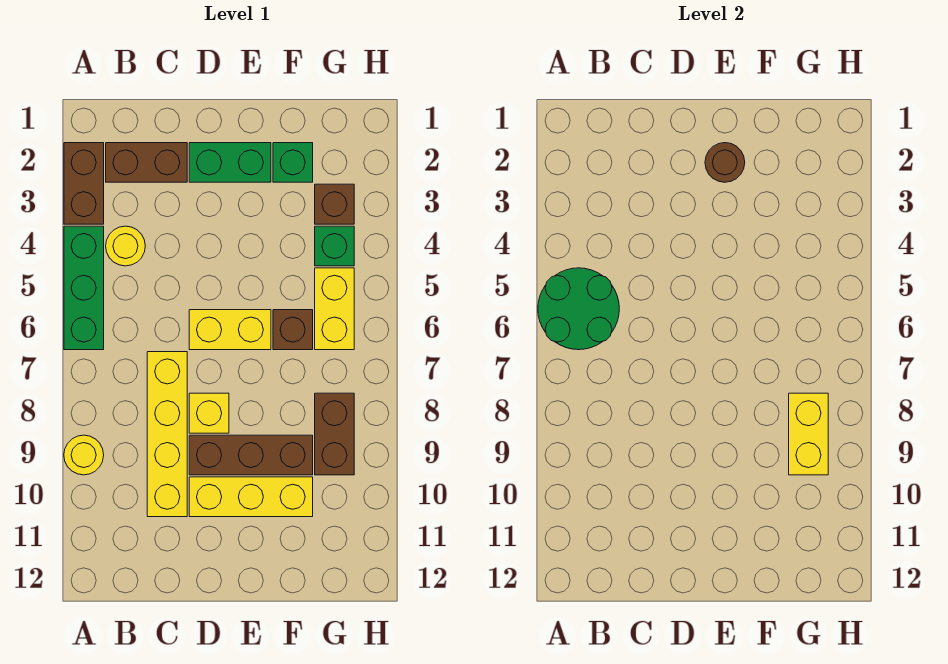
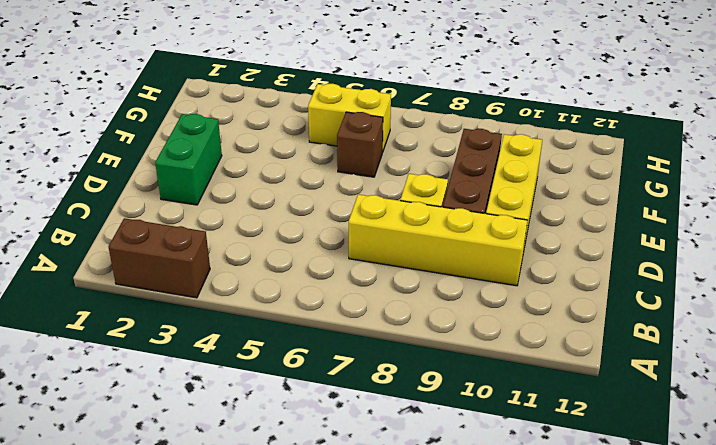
none -> green brick A4:A6 level 1
none -> yellow round brick A9 level 1
none -> brown brick B2:C2 level 1

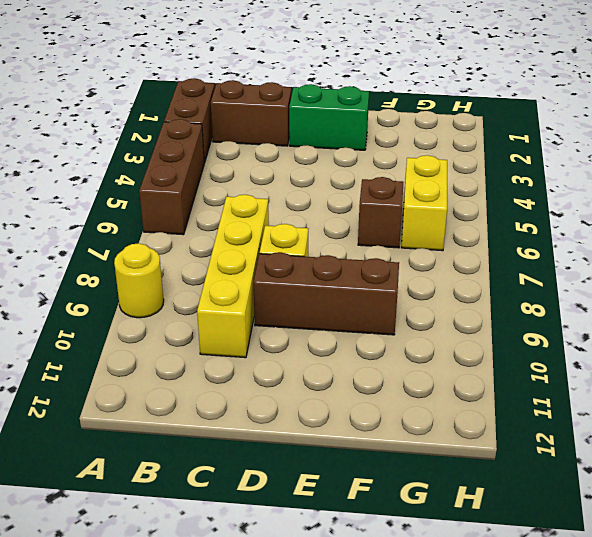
brown brick A4:A6 level 1 -> green brick A4:A6 level 1
none -> yellow round brick B4 level 1
none -> yellow brick D6:E6 level 1
none -> yellow brick D10:F10 level 1

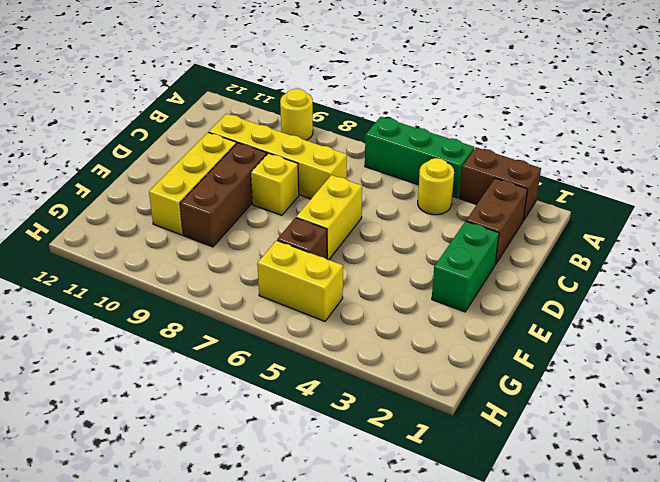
none -> green brick F2 level 1
none -> brown brick G3 level 1
none -> green brick G4 level 1

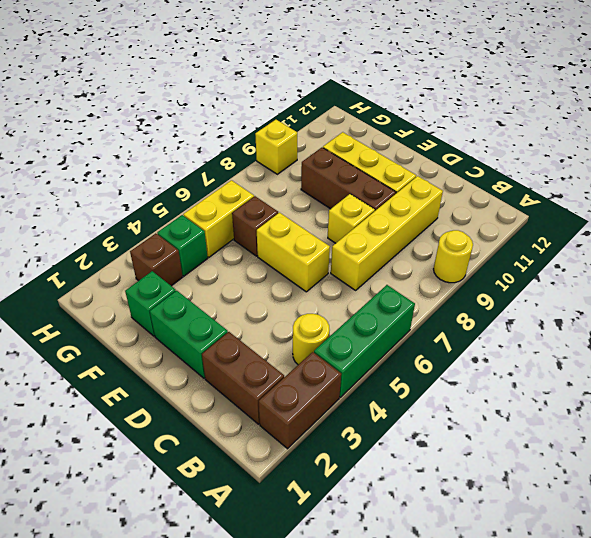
yellow brick H9 level 1 -> none
none -> brown brick G8:G9 level 1
none -> green round brick A5:B6 level 2
none -> brown round brick E2 level 2

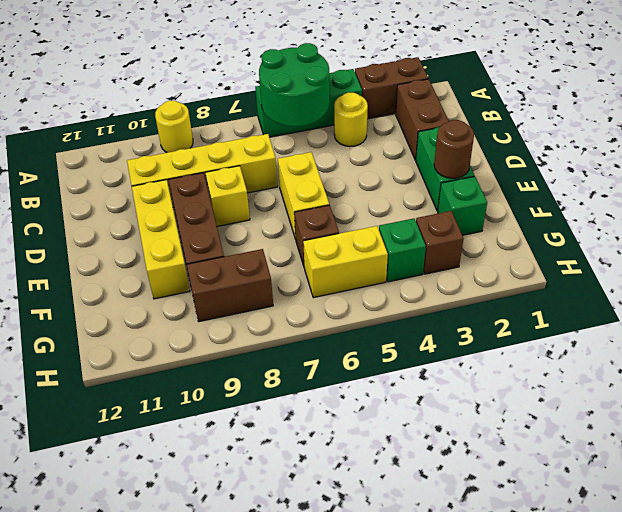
none -> yellow brick G8:G9 level 2

